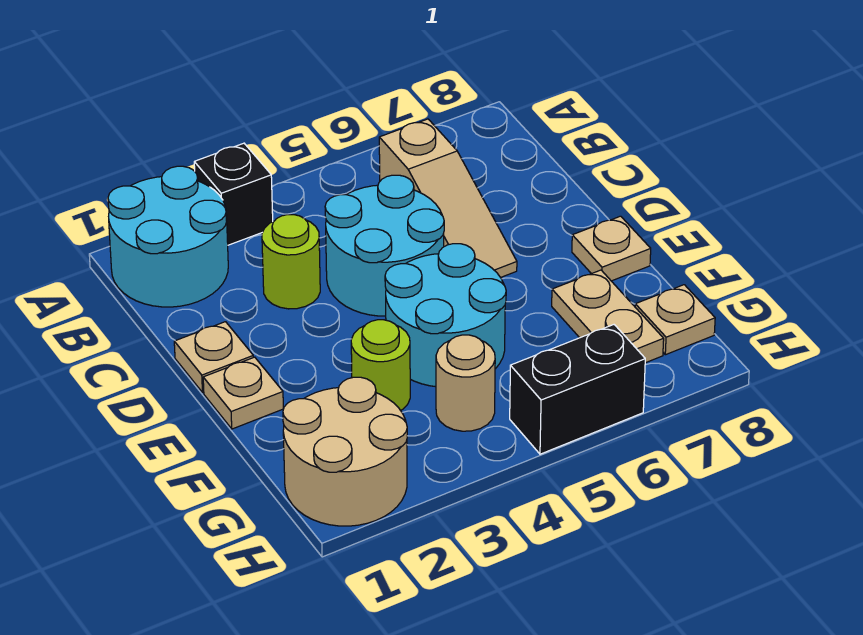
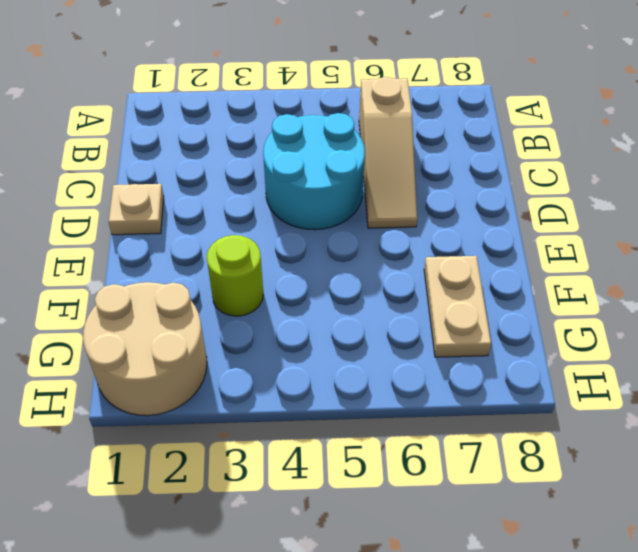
none -> cyan round brick A1:B2 level 1
none -> black brick A3 level 1
none -> lime round brick C3 level 1

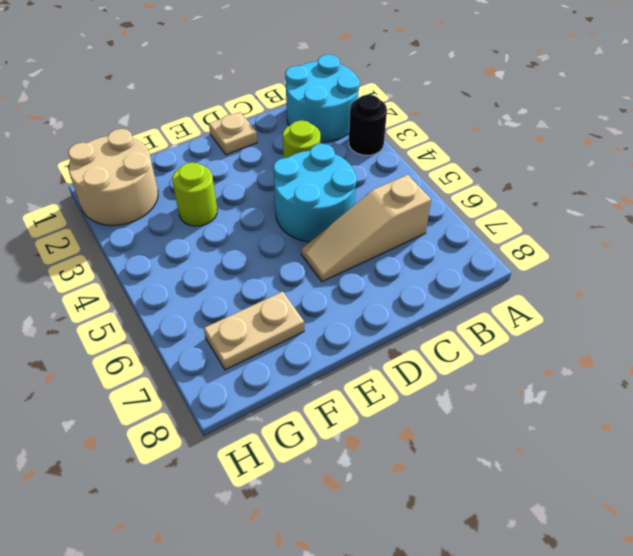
black round brick A3 level 1 -> black brick A3 level 1
none -> tan plate E1 level 1
none -> cyan round brick E4:F5 level 1
none -> tan plate E8 level 1

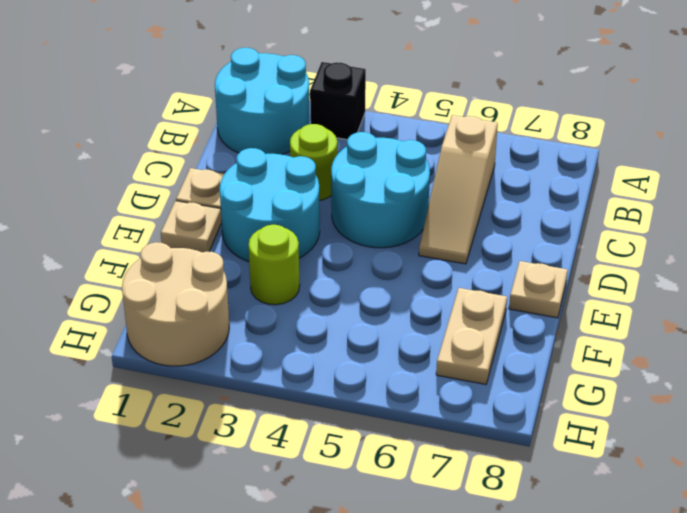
cyan round brick D2:E3 level 1 -> cyan round brick E4:F5 level 1
none -> tan round brick G4 level 1
none -> tan plate G8 level 1
none -> black brick H5:H6 level 1

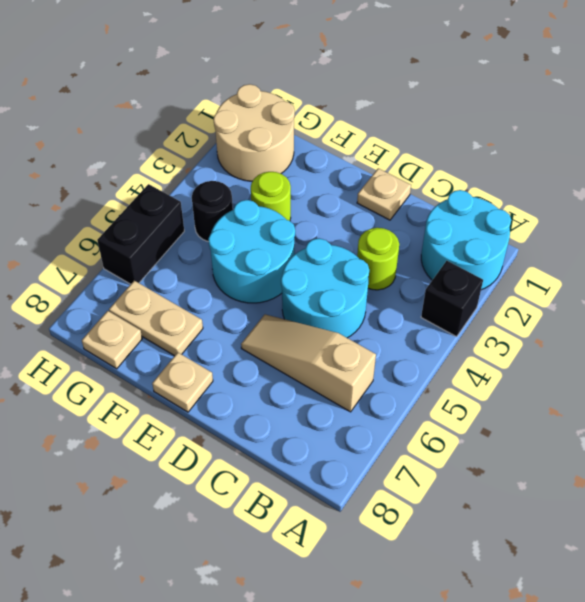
black round brick G4 level 1 -> tan round brick G4 level 1
none -> tan plate E1 level 1

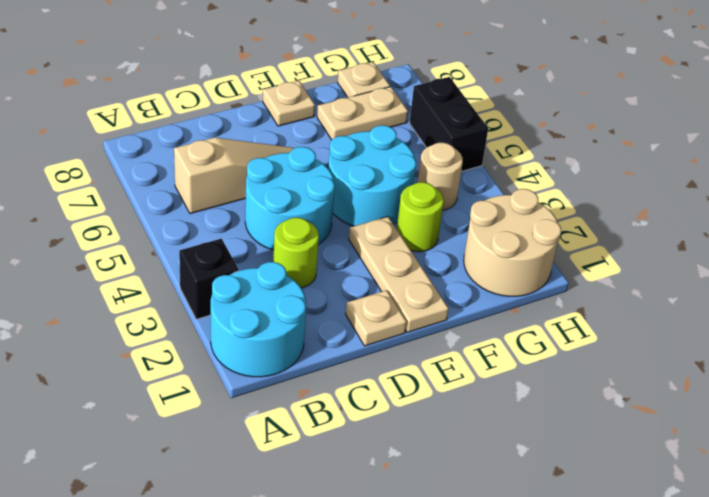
tan plate E1:E3 level 1 -> tan plate E1 level 1

